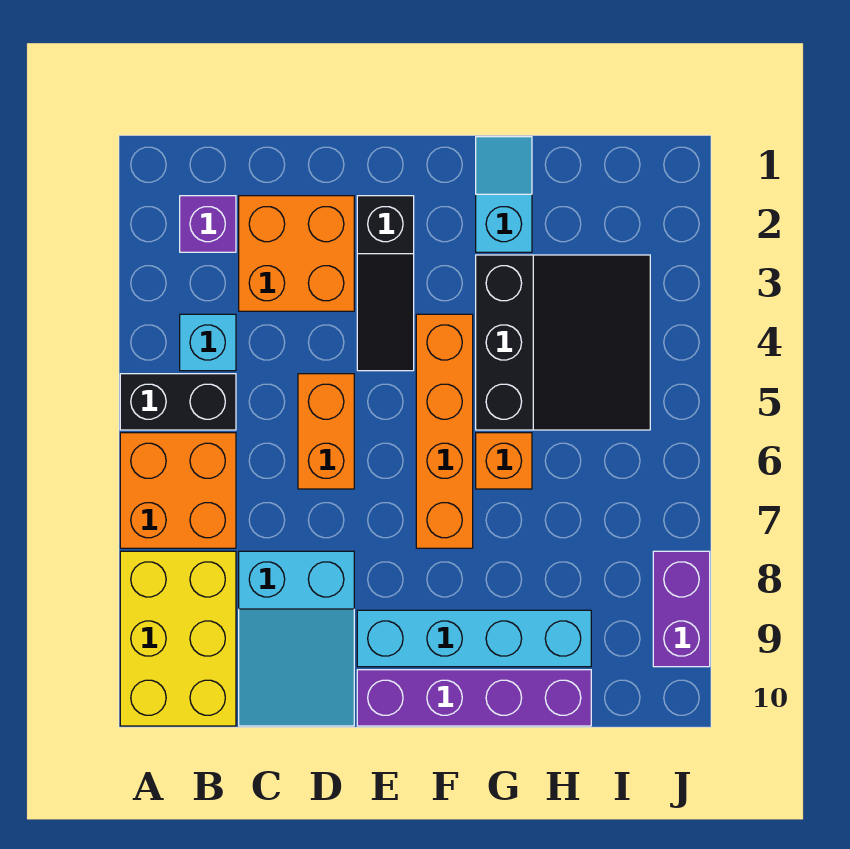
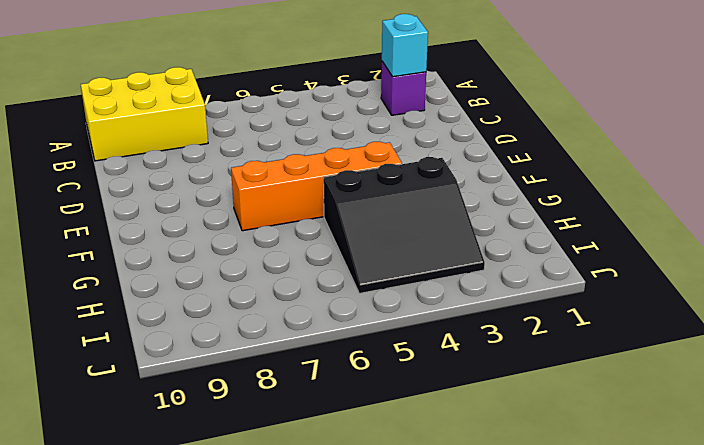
cyan brick B2 level 2 -> cyan brick B4 level 1
none -> black brick A5:B5 level 1
none -> orange brick A6:B7 level 1
none -> orange brick C2:D3 level 1

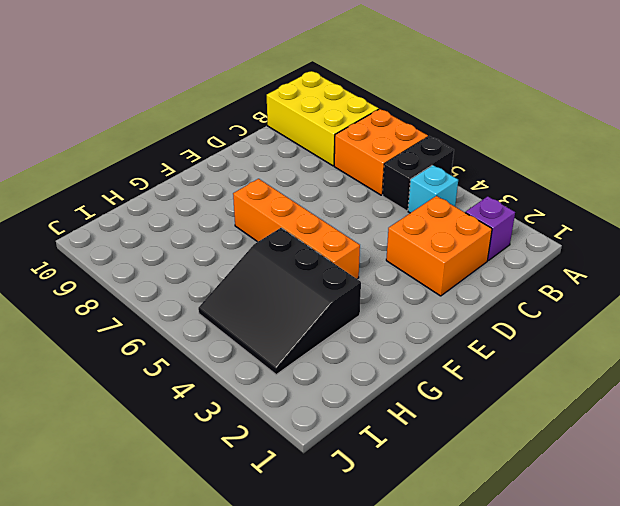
none -> cyan slope C8:D10 level 1 top 8
none -> orange brick D5:D6 level 1
none -> black slope E2:E4 level 1 top 2

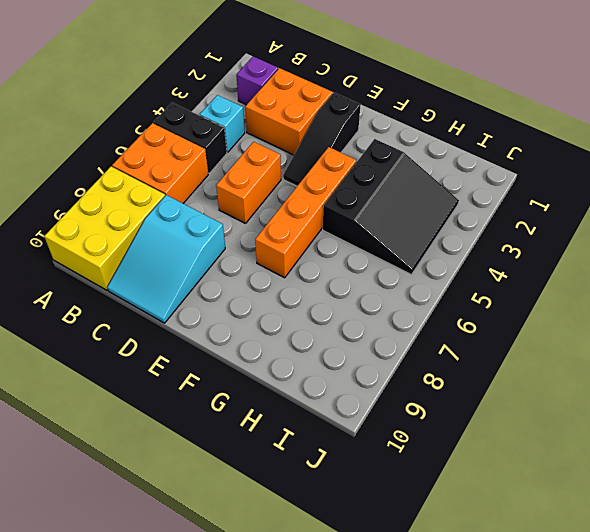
none -> cyan brick E9:H9 level 1
none -> purple brick E10:H10 level 1
none -> cyan slope G1:G2 level 1 top 2

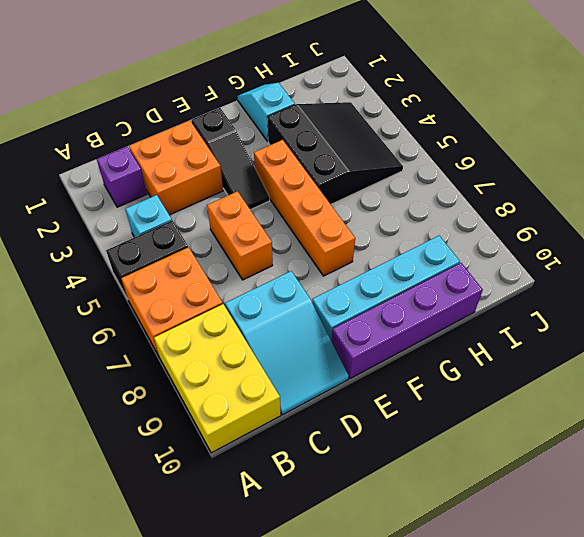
none -> orange brick G6 level 1
none -> purple brick J8:J9 level 1

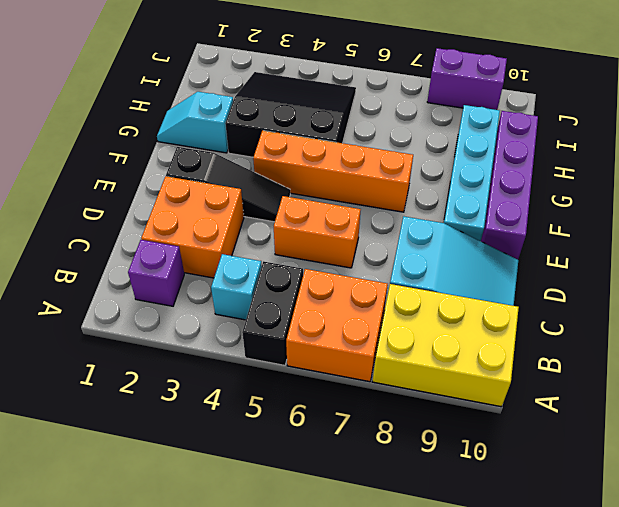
none -> orange brick G6 level 1

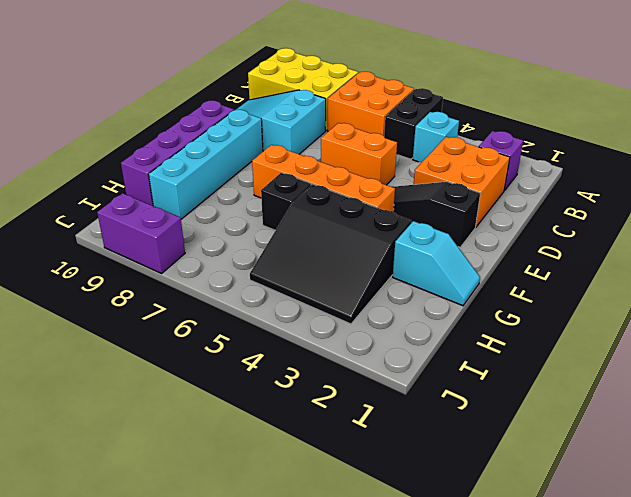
black brick G6 level 1 -> orange brick G6 level 1

